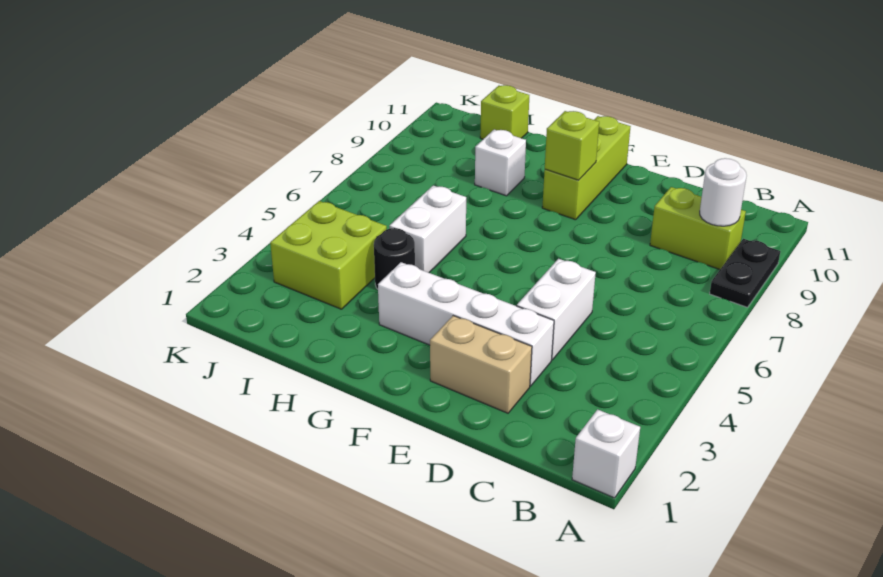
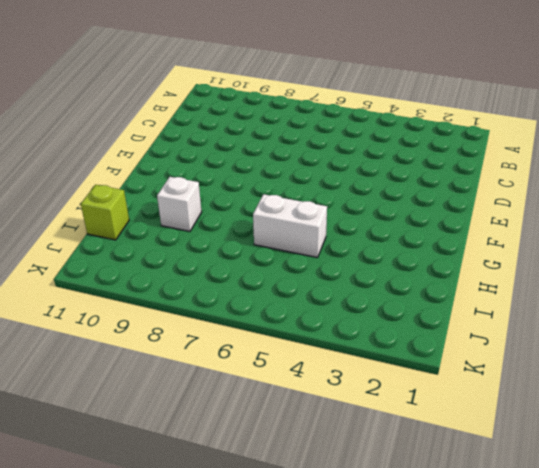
none -> white brick A1 level 1
none -> black plate A8:A9 level 1
none -> lime brick B9:C9 level 1

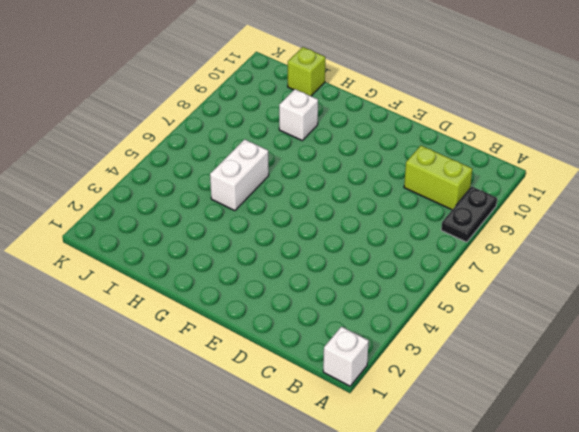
none -> tan brick D2:E2 level 1
none -> white brick D3:G3 level 1
none -> white brick D4:D5 level 1

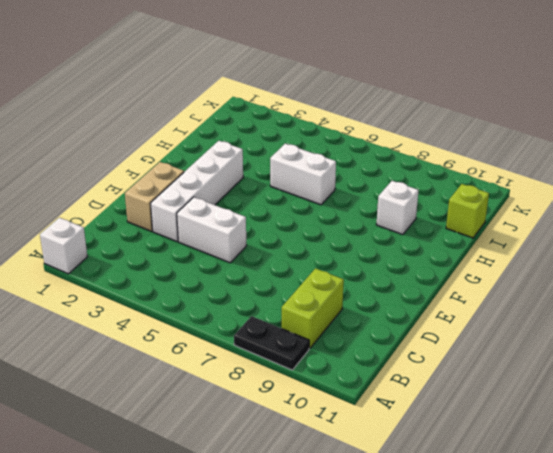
none -> lime brick F9:F11 level 1
none -> black round brick H4 level 1
none -> lime brick I3:J4 level 1

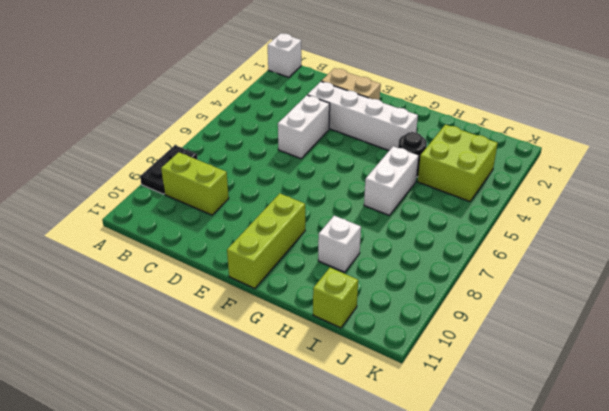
none -> white round brick B9 level 2
none -> lime brick F9 level 2

